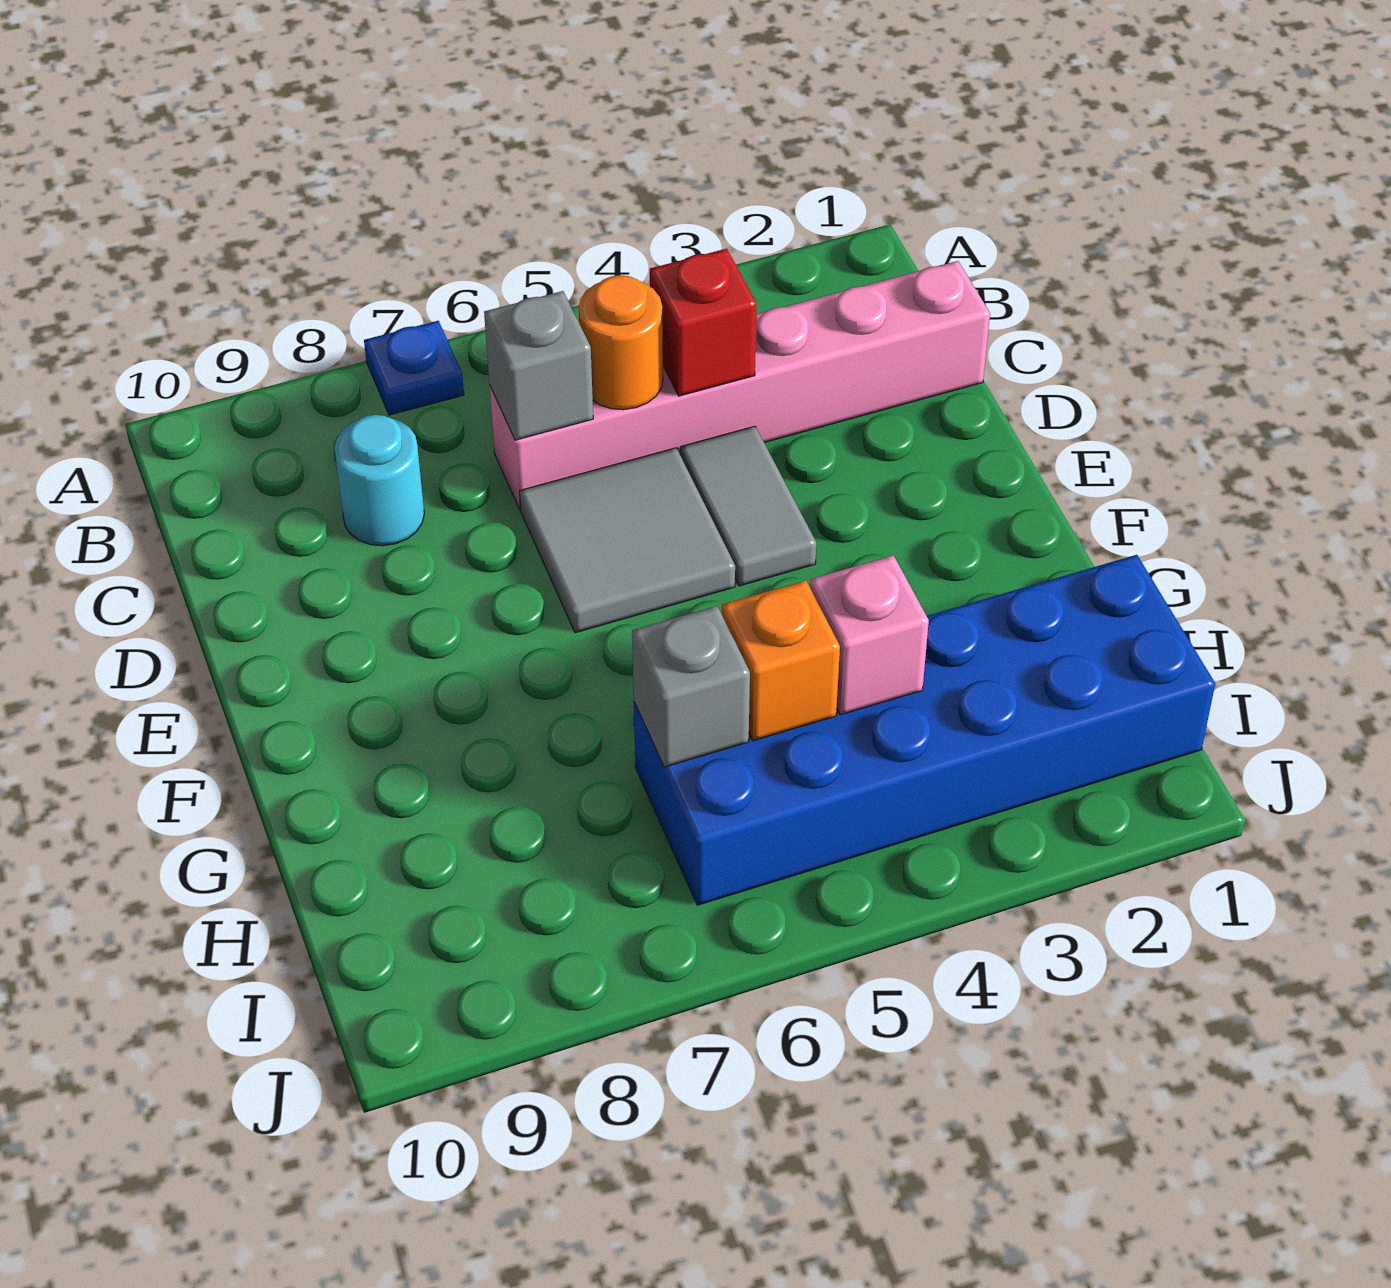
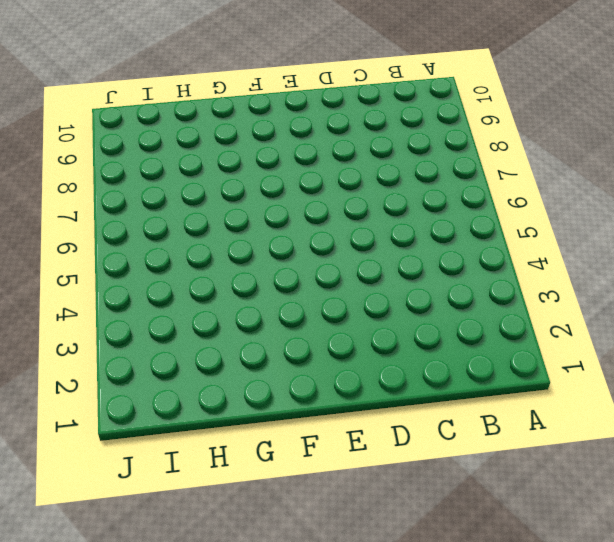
none -> blue plate A7 level 1
none -> pink brick C1:C6 level 1
none -> cyan round brick C8 level 1

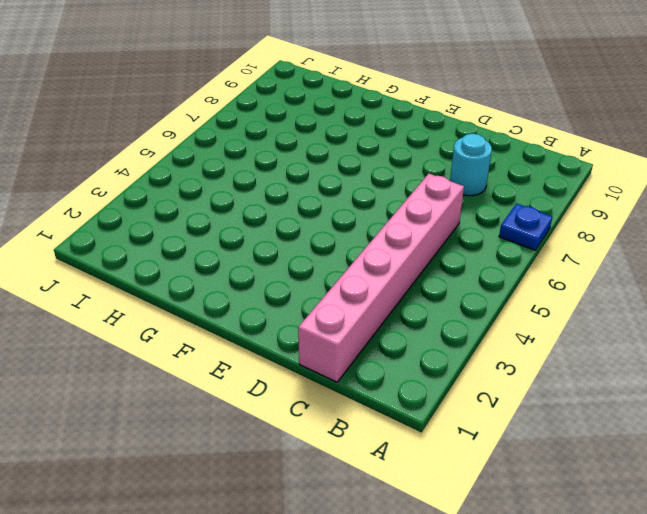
none -> grey tile D4:E4 level 1
none -> grey tile D5:E6 level 1
none -> blue brick H1:I6 level 1

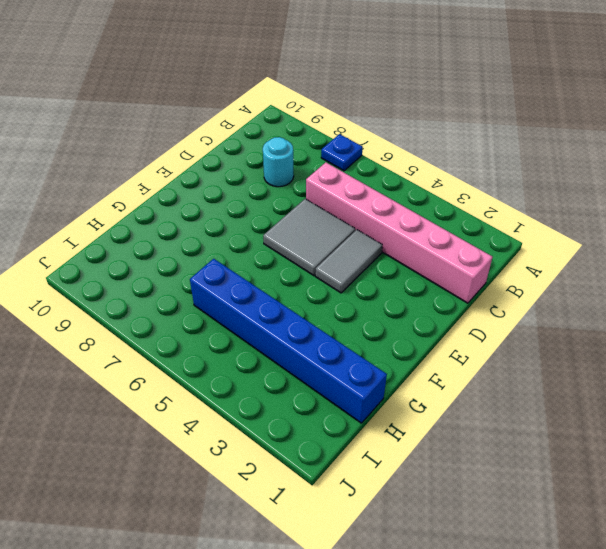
blue brick H1:H6 level 1 -> blue brick H1:I6 level 1
none -> red brick C4 level 2
none -> orange round brick C5 level 2
none -> grey brick C6 level 2

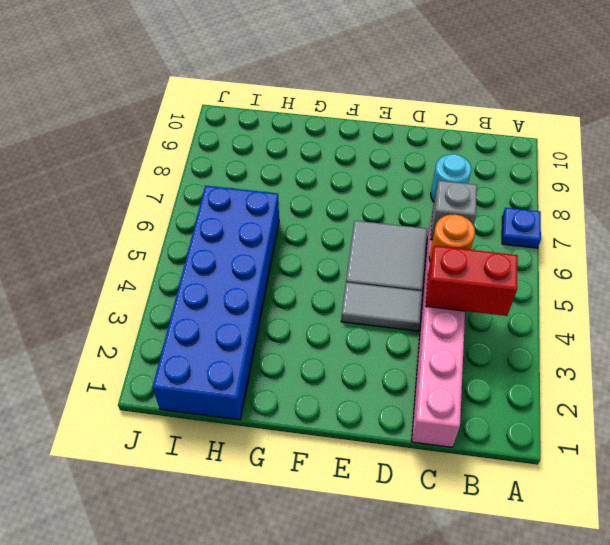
red brick B4:C4 level 2 -> red brick C4 level 2
none -> pink brick H4 level 2
none -> orange brick H5 level 2
none -> grey brick H6 level 2

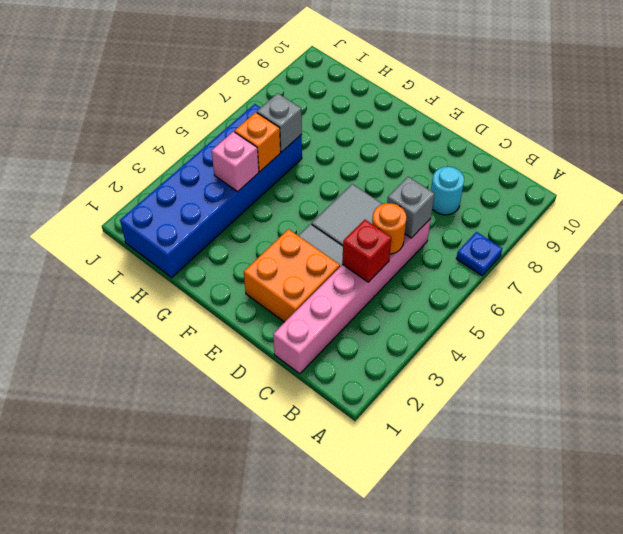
orange brick D2:E3 level 1 -> none

